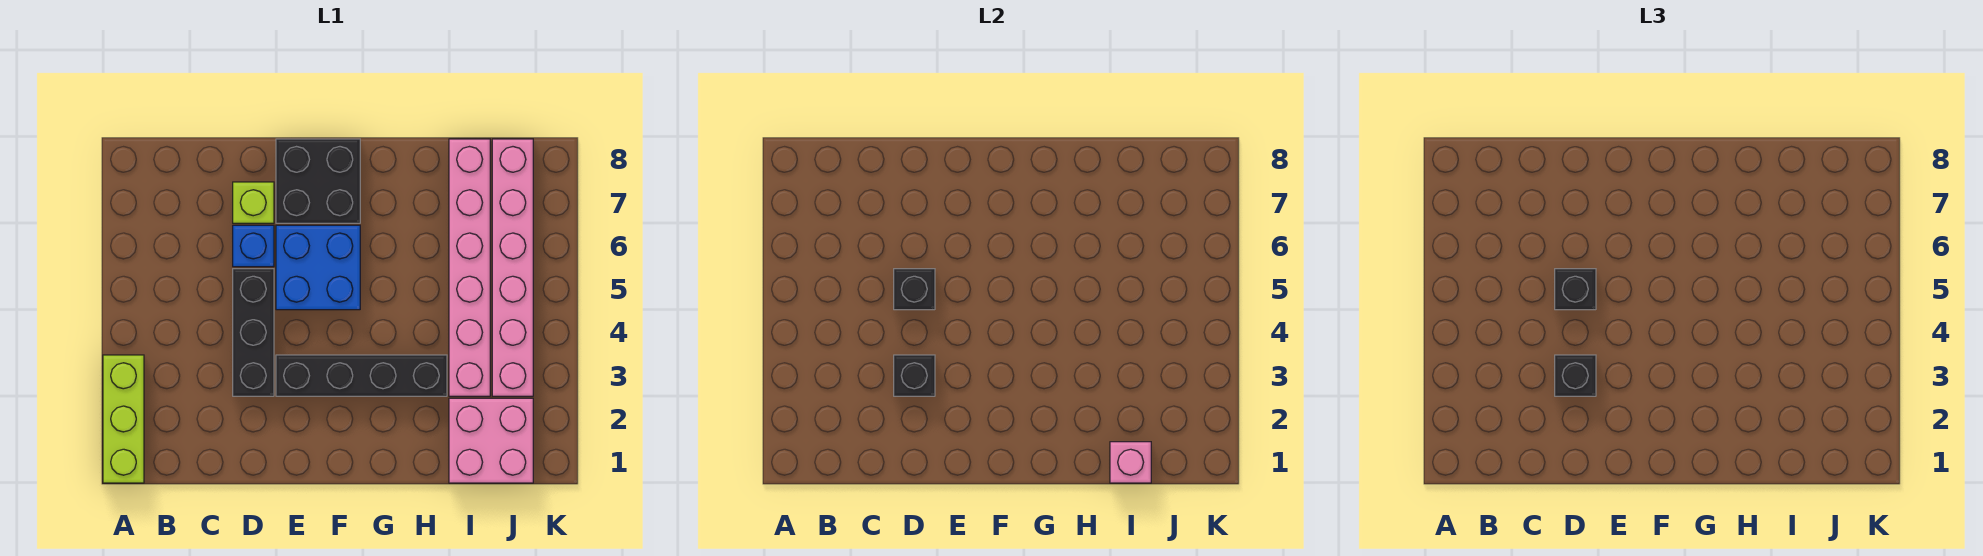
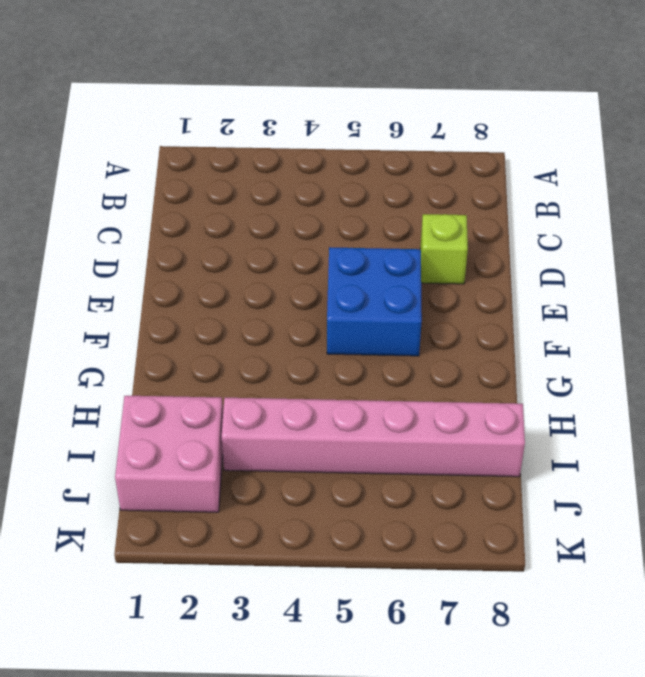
none -> lime brick A1:A3 level 1
none -> black brick D3:D5 level 1
none -> blue brick D6 level 1

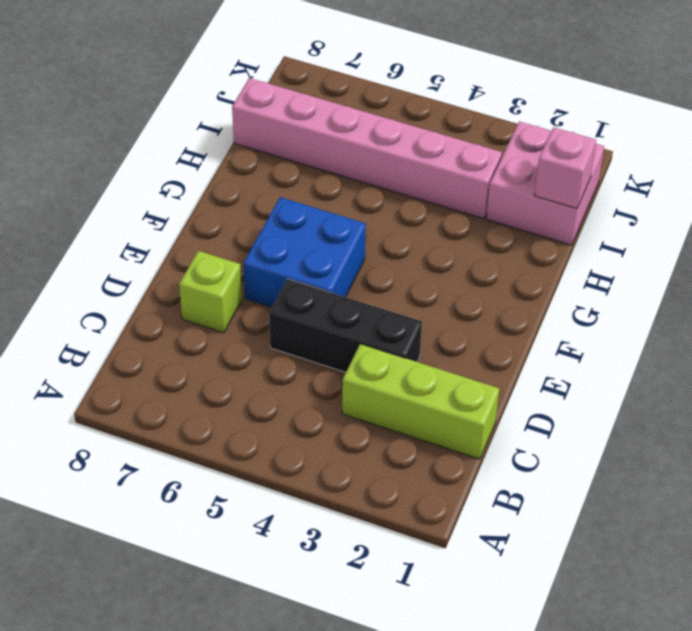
lime brick C1:C3 level 1 -> lime brick A1:A3 level 1
none -> blue brick D6 level 1
none -> black brick E3:H3 level 1
none -> black brick E7:F8 level 1

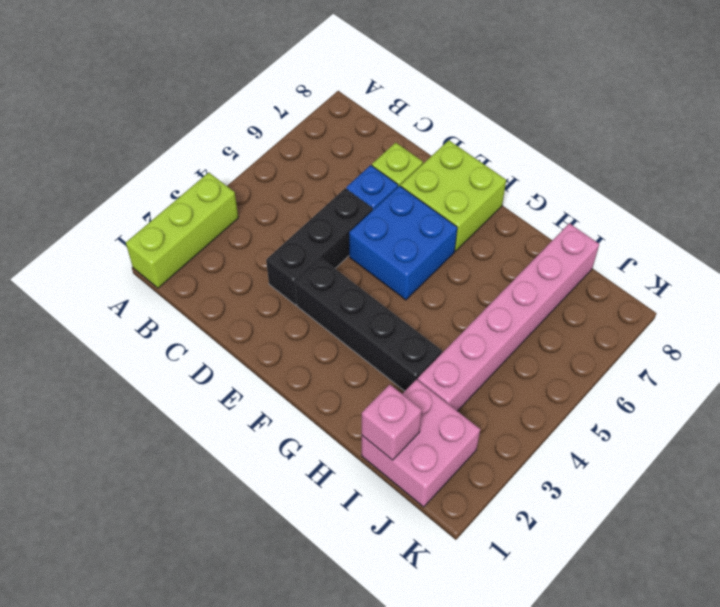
lime brick E7:F8 level 1 -> black brick E7:F8 level 1
none -> pink brick J3:J8 level 1
none -> black brick D3 level 2
none -> black brick D5 level 2

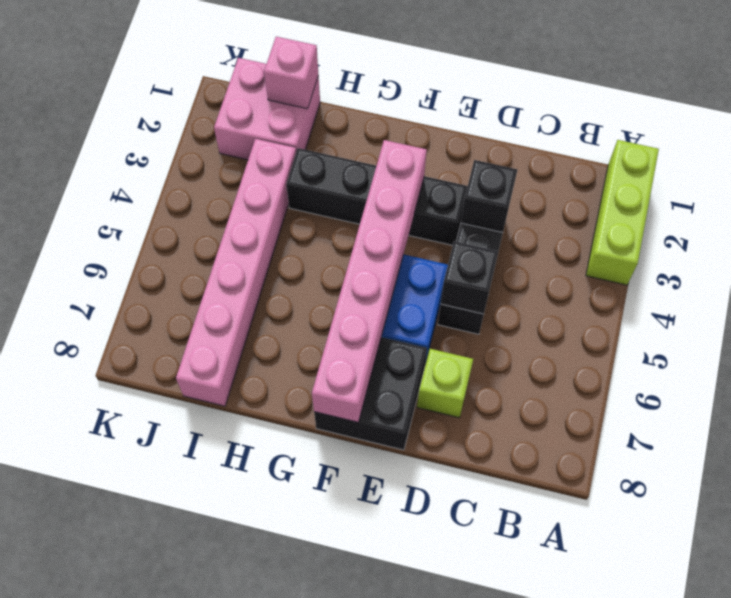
pink brick F3:F8 level 2 -> pink brick J3:J8 level 1
none -> blue brick D6 level 1
none -> black brick D3 level 3
none -> black brick D5 level 3

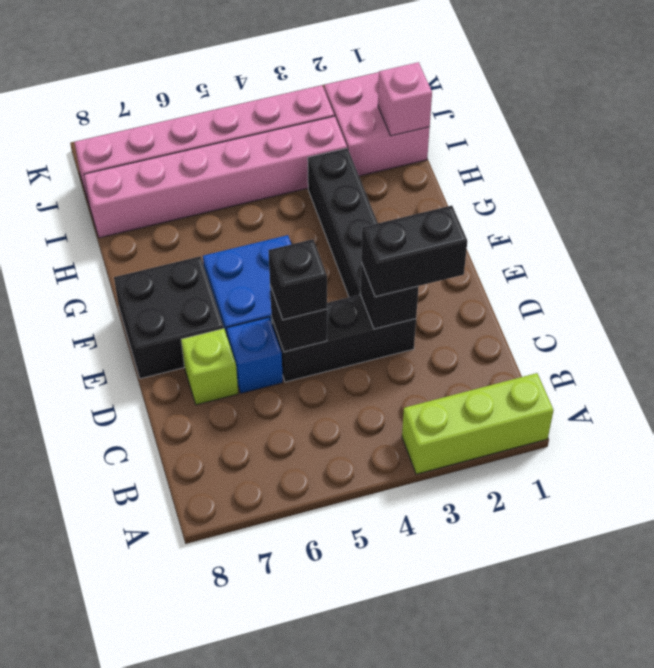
black brick D2:D3 level 3 -> black brick D3 level 3

